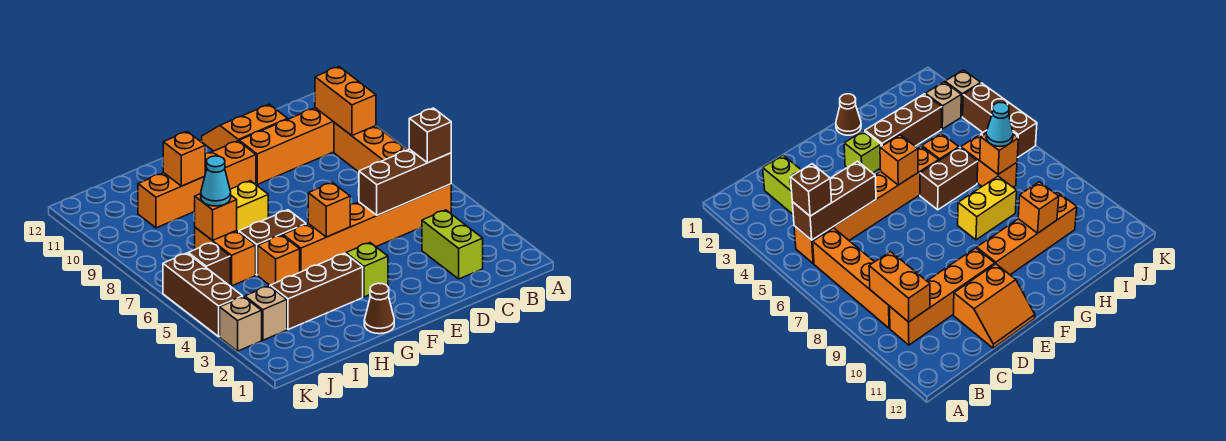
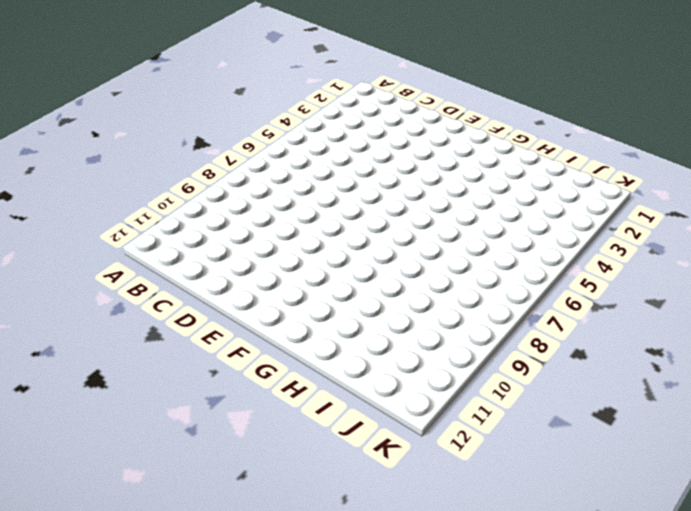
none -> orange brick B5:G5 level 1
none -> orange brick B6:B9 level 1
none -> orange brick B10:E10 level 1

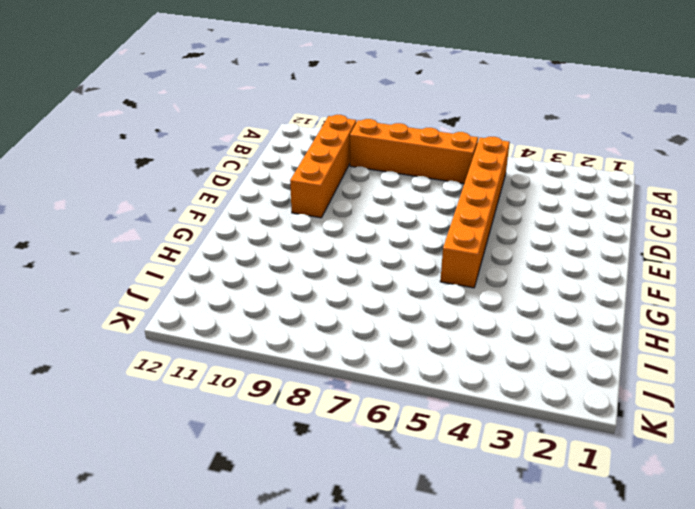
none -> lime brick C2:C3 level 1
none -> orange slope D11:E12 level 1 top 11
none -> lime brick F3 level 1

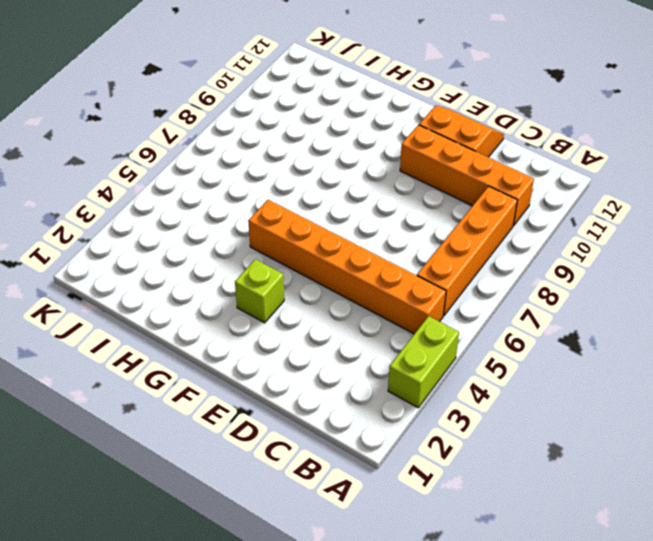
lime brick A3:A4 level 1 -> lime brick C2:C3 level 1
none -> orange brick F10:I10 level 1
none -> brown cone G1 level 1
none -> brown brick G3:I3 level 1

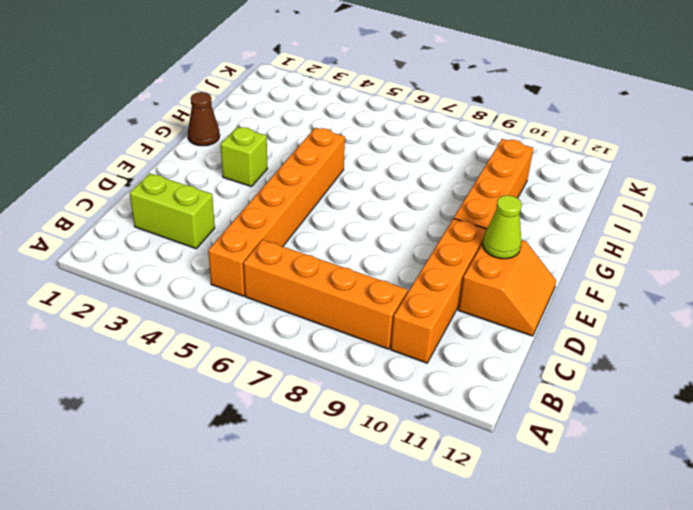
lime cone E11 level 2 -> none
none -> brown brick G3:I3 level 1
none -> brown brick G6:H6 level 1
none -> yellow brick G8:H8 level 1

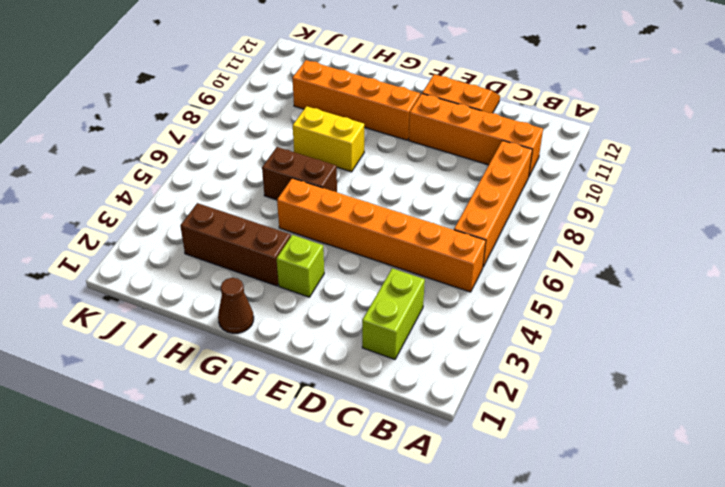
none -> orange brick H5 level 1
none -> orange brick I6:I7 level 1
none -> tan brick J3 level 1

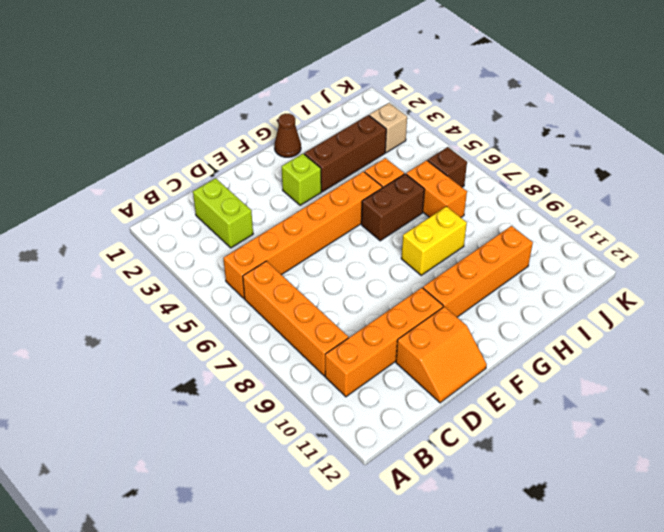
none -> tan brick K3 level 1
none -> brown brick K4:K6 level 1
none -> brown brick B5:D5 level 2

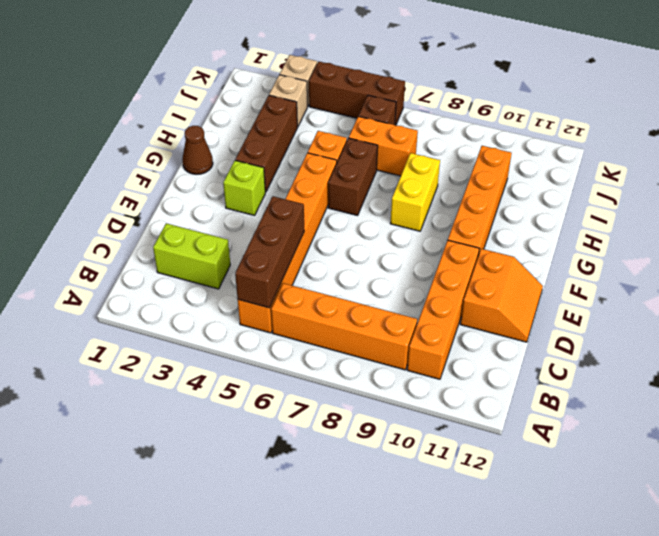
none -> orange brick B9:B10 level 2
none -> orange brick F5 level 2
none -> orange brick H10 level 2

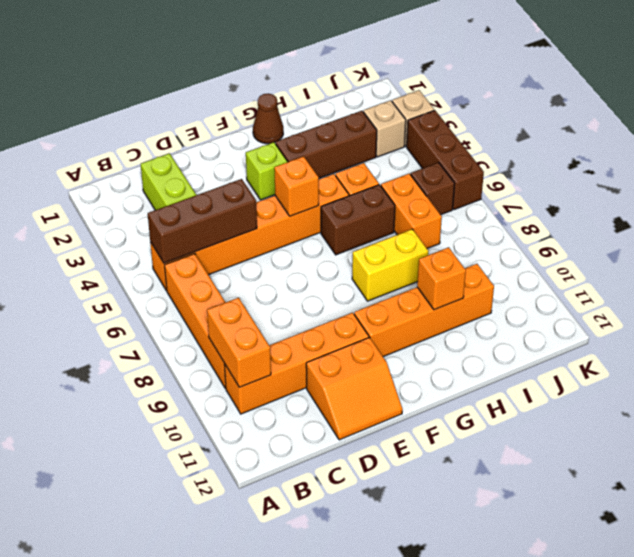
none -> orange brick I7 level 2
none -> brown brick B5 level 3
none -> cyan cone I7 level 3

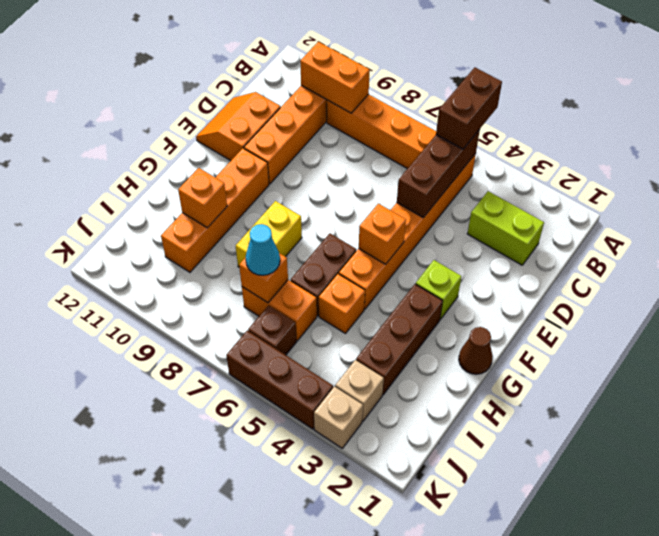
brown brick A5:B5 level 3 -> brown brick B5 level 3

